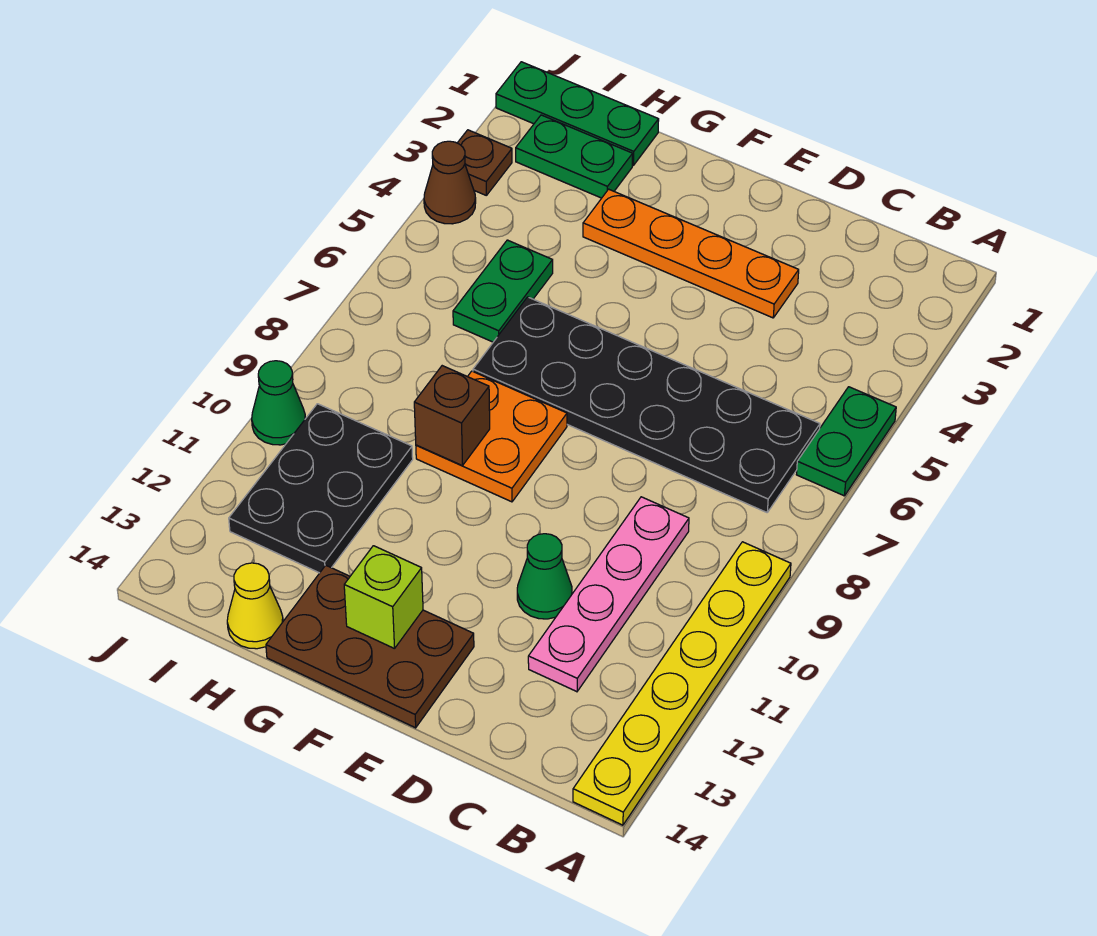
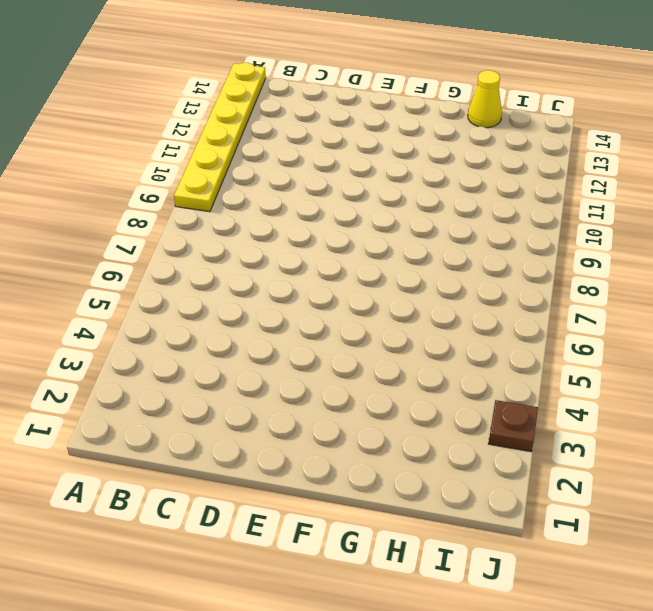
none -> green plate A5:A6 level 1
none -> black plate B6:G7 level 1
none -> pink plate C9:C12 level 1

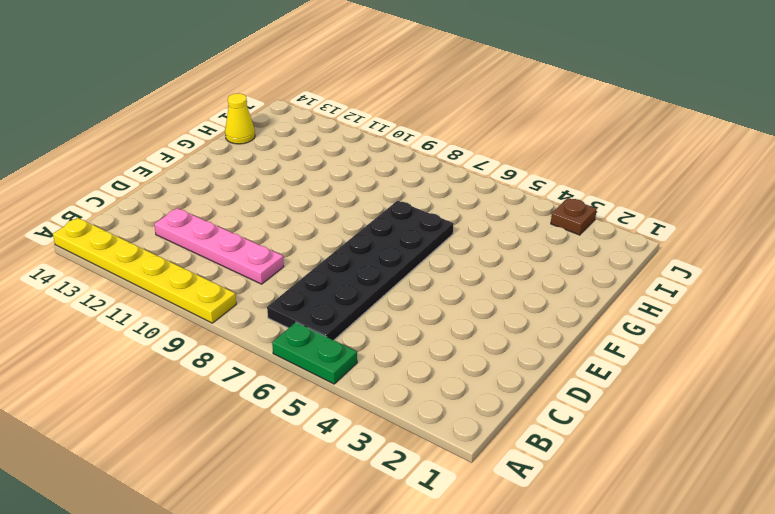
none -> orange plate D3:G3 level 1
none -> green cone D11 level 1
none -> brown plate E13:G14 level 1

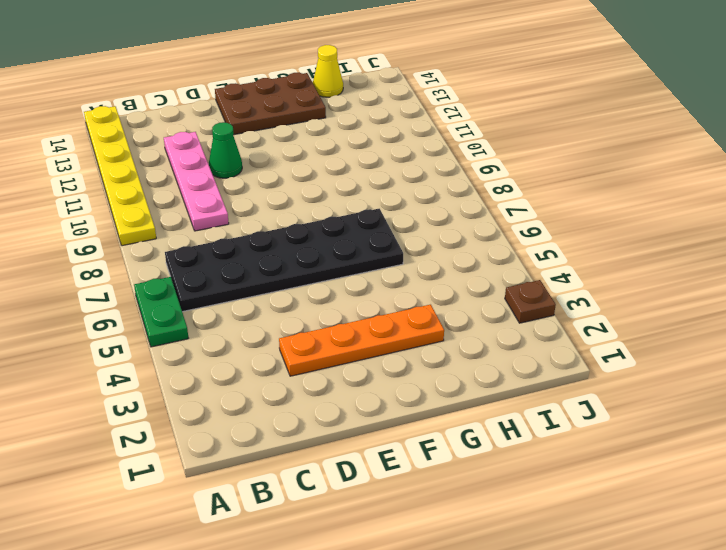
none -> orange plate F8:G9 level 1
none -> green plate H1:J1 level 1
none -> green plate H2:I2 level 1

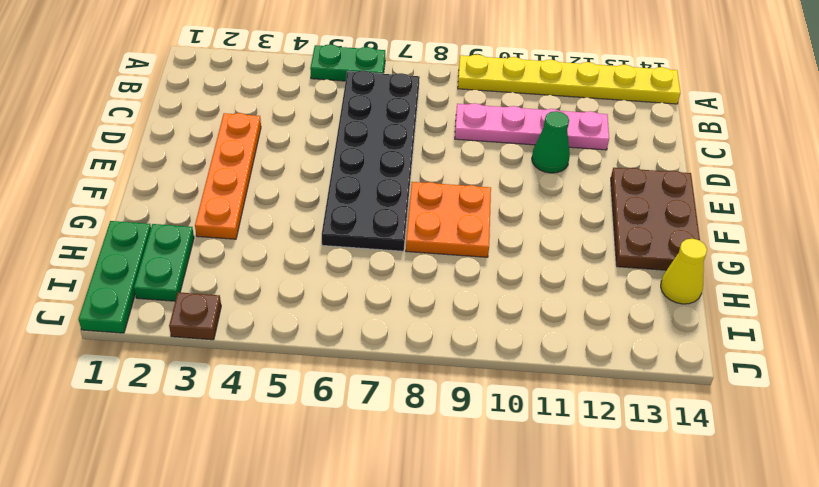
none -> green plate H5:H6 level 1
none -> black plate H10:I12 level 1
none -> brown cone J4 level 1

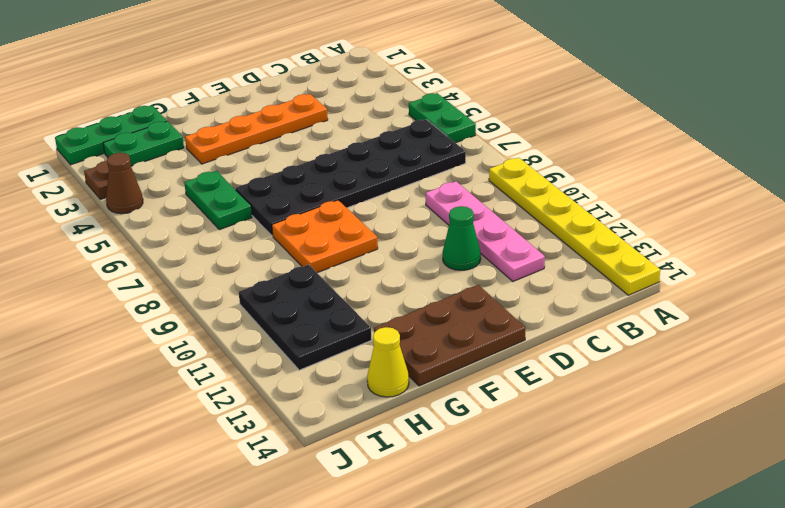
none -> green cone J10 level 1
none -> lime brick F13 level 2
none -> brown brick G9 level 2

